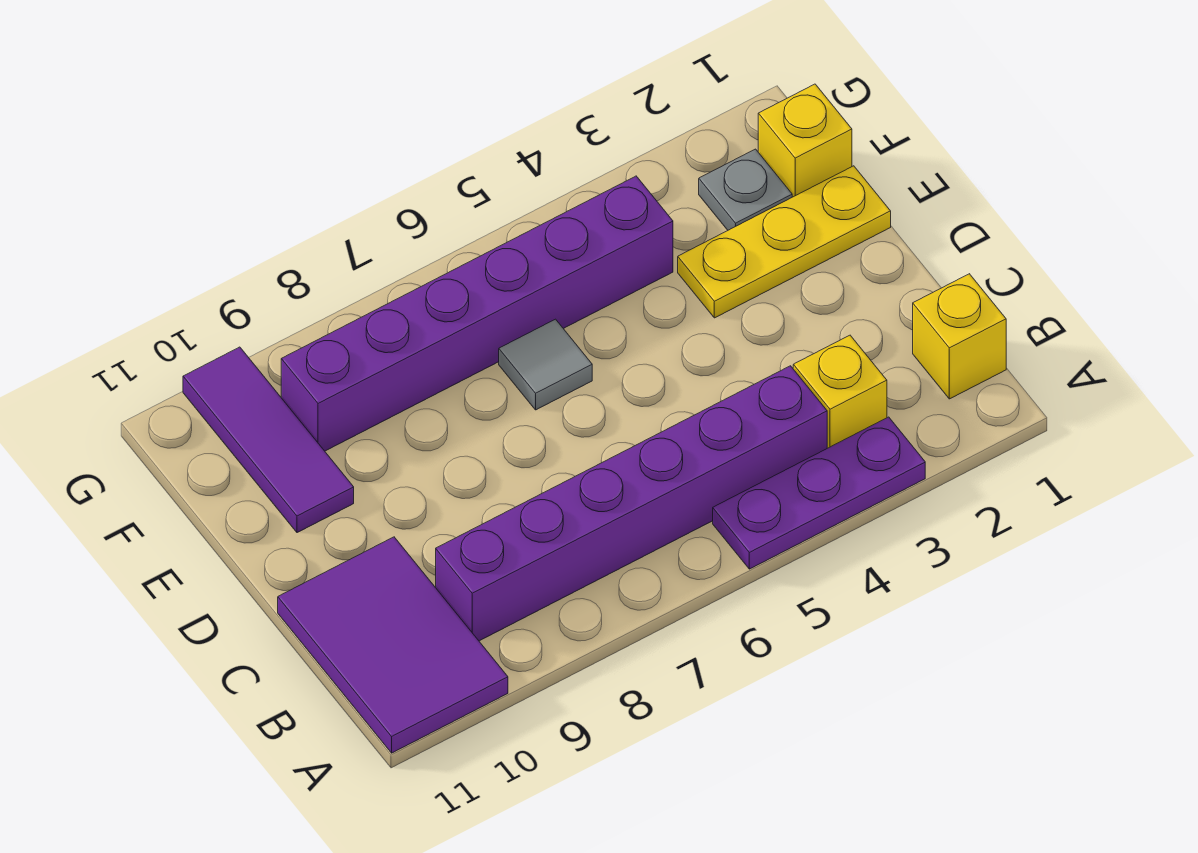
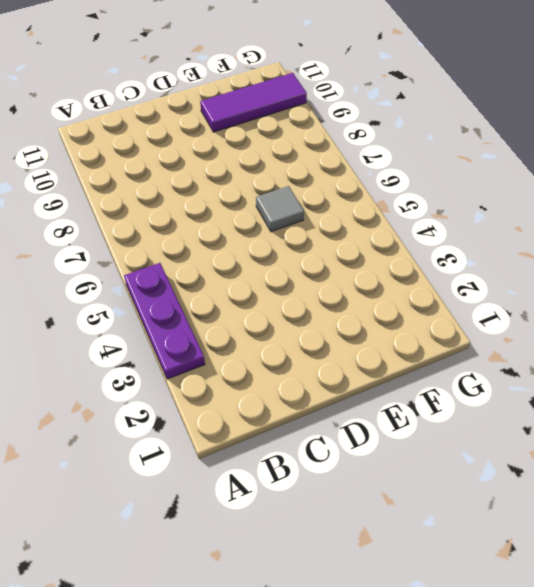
none -> purple tile A10:C11 level 1
none -> yellow brick B1 level 1

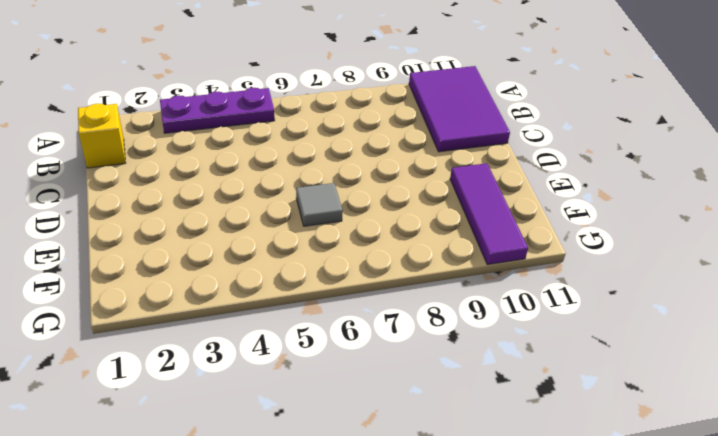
none -> yellow brick B3 level 1
none -> purple brick B4:B9 level 1

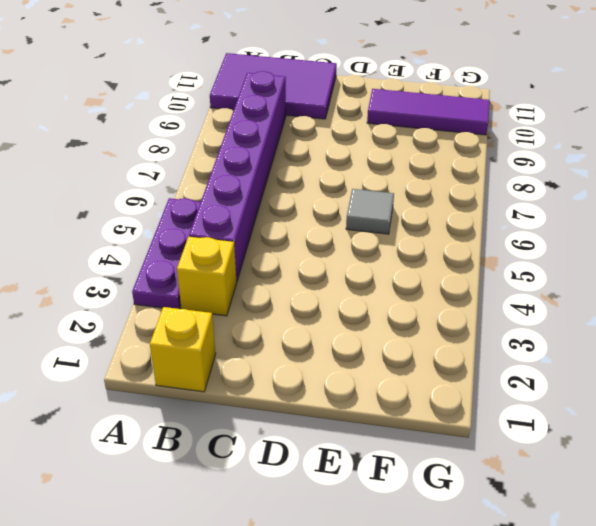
none -> yellow plate E1:E3 level 1
none -> yellow brick F1 level 1

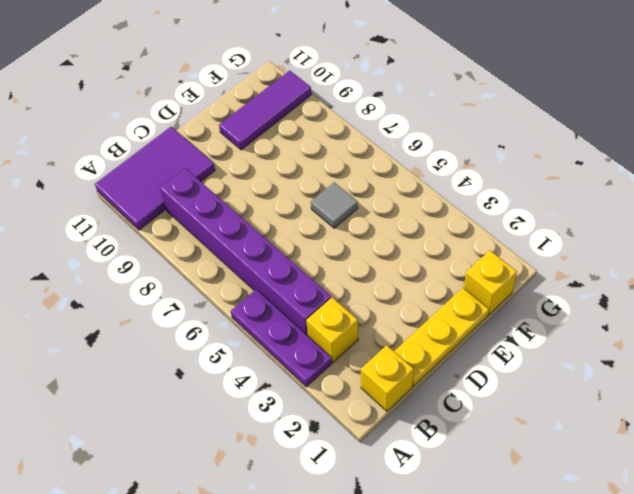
yellow plate C1:E1 level 1 -> yellow plate E1:E3 level 1
none -> grey plate F2 level 1
none -> purple brick F4:F9 level 1

